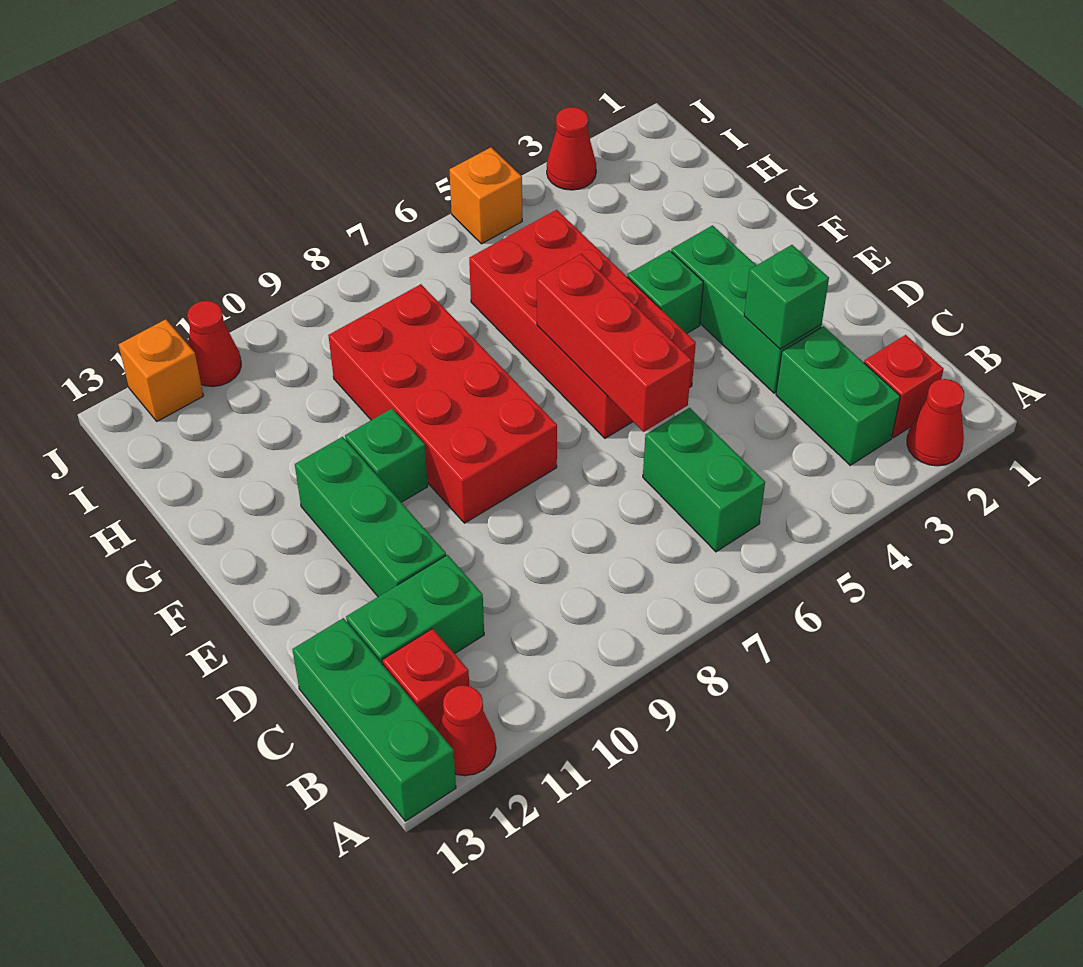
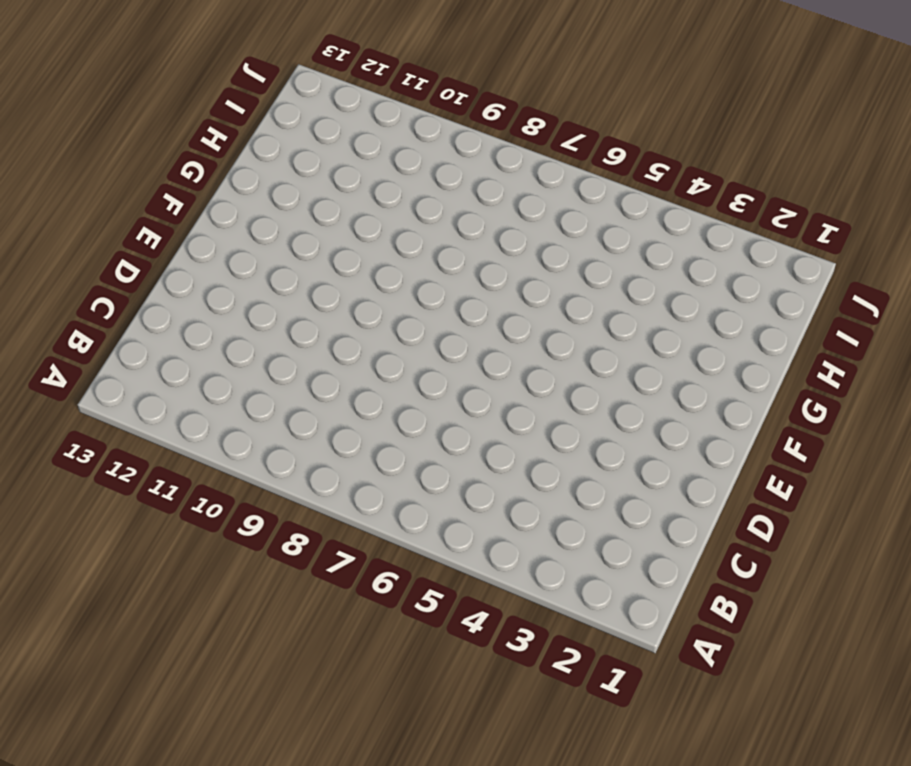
none -> red cone A2 level 1
none -> red cone A12 level 1
none -> green brick A13:C13 level 1

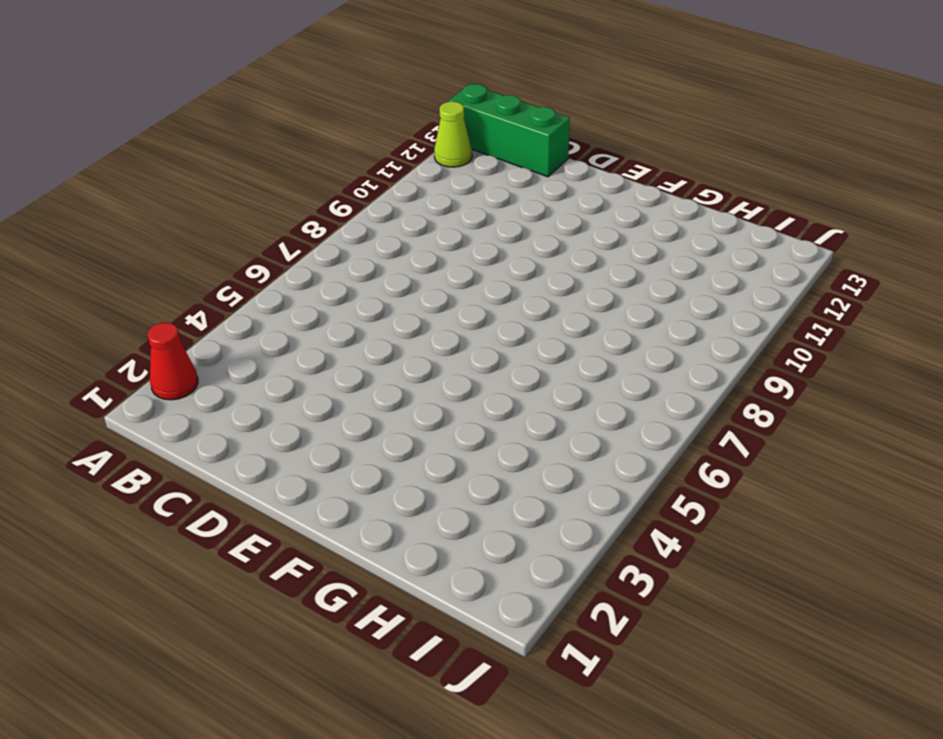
lime cone A12 level 1 -> red cone A12 level 1
none -> red brick B2 level 1
none -> green brick B3:C3 level 1
none -> green brick B6:C6 level 1

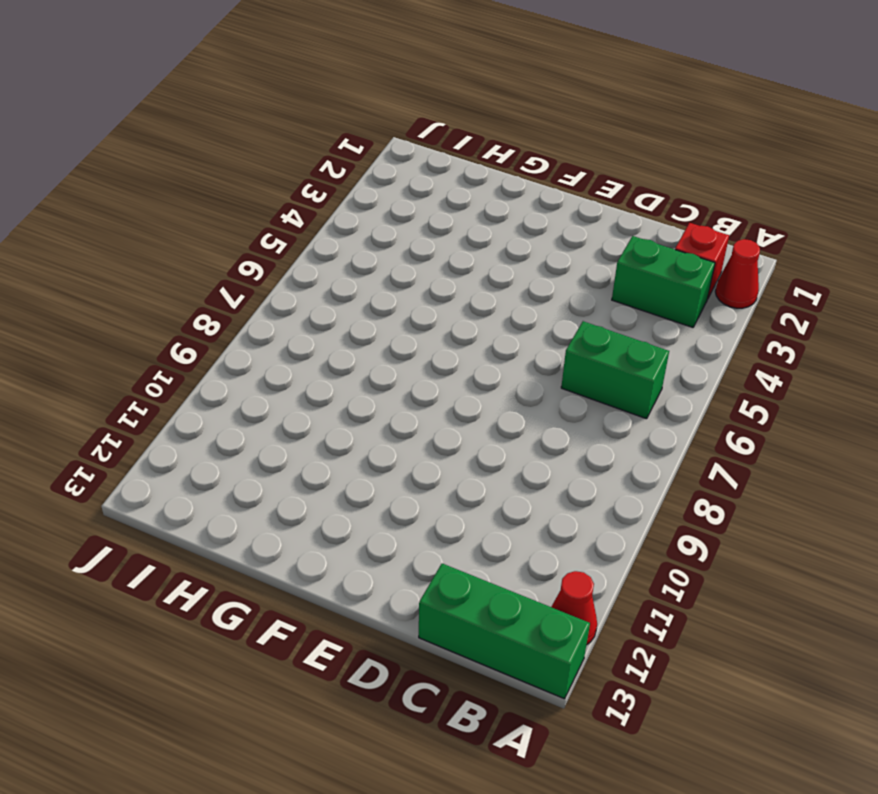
none -> red brick B12 level 1
none -> green brick C11:C12 level 1
none -> green brick D3:F3 level 1

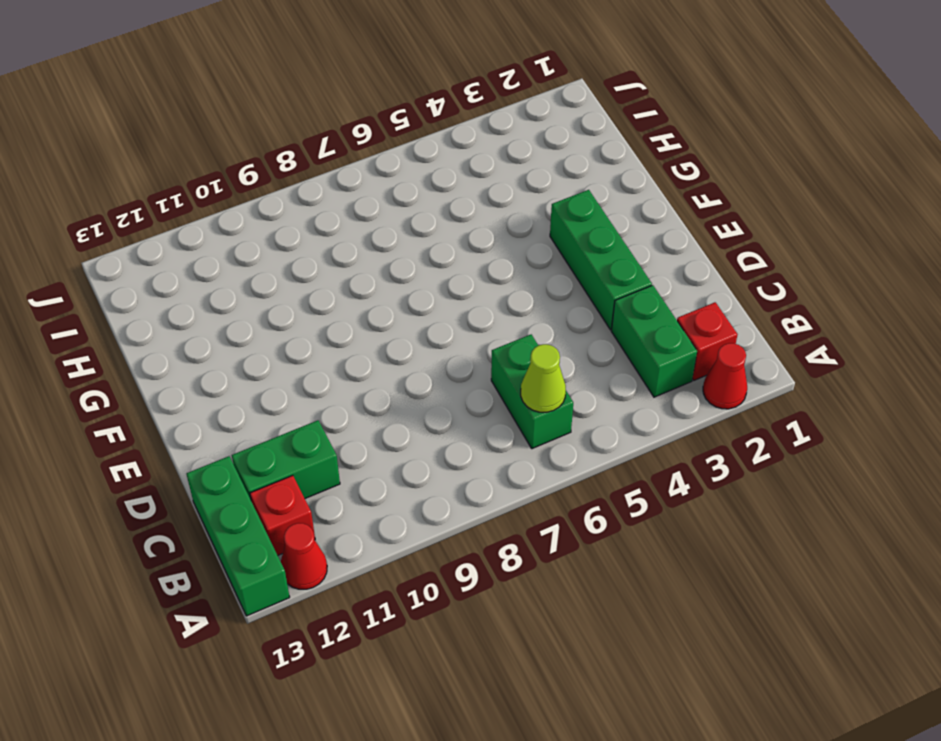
lime cone B6 level 2 -> none
none -> green brick D11:F11 level 1
none -> red brick E5:H6 level 1
none -> red brick E8:H9 level 1

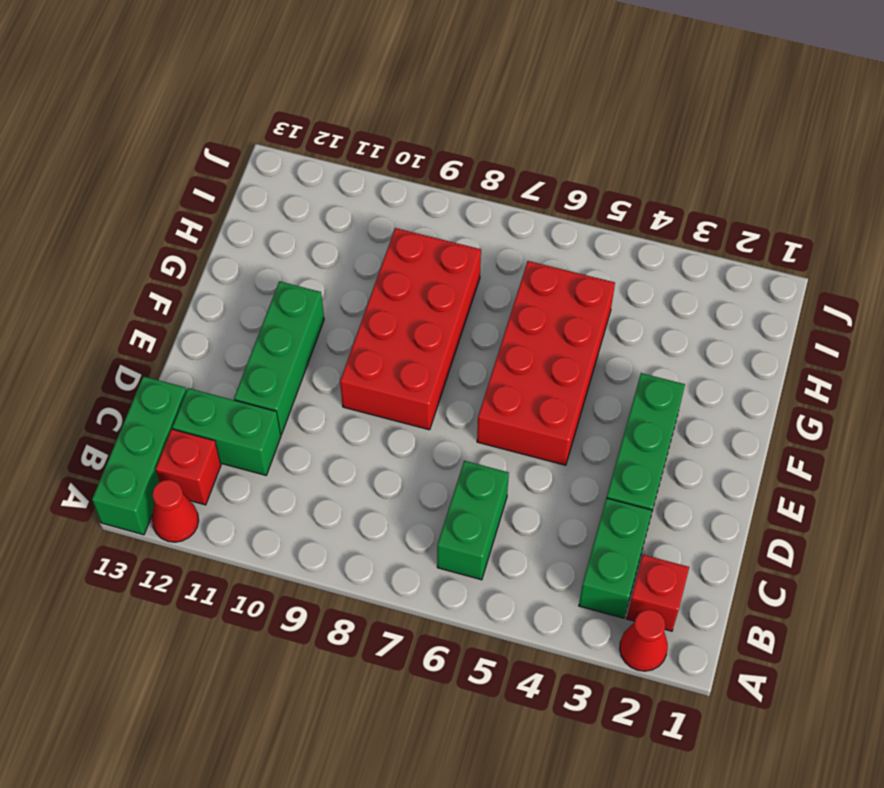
none -> green brick F4 level 1
none -> green brick F10 level 1
none -> red cone J3 level 1

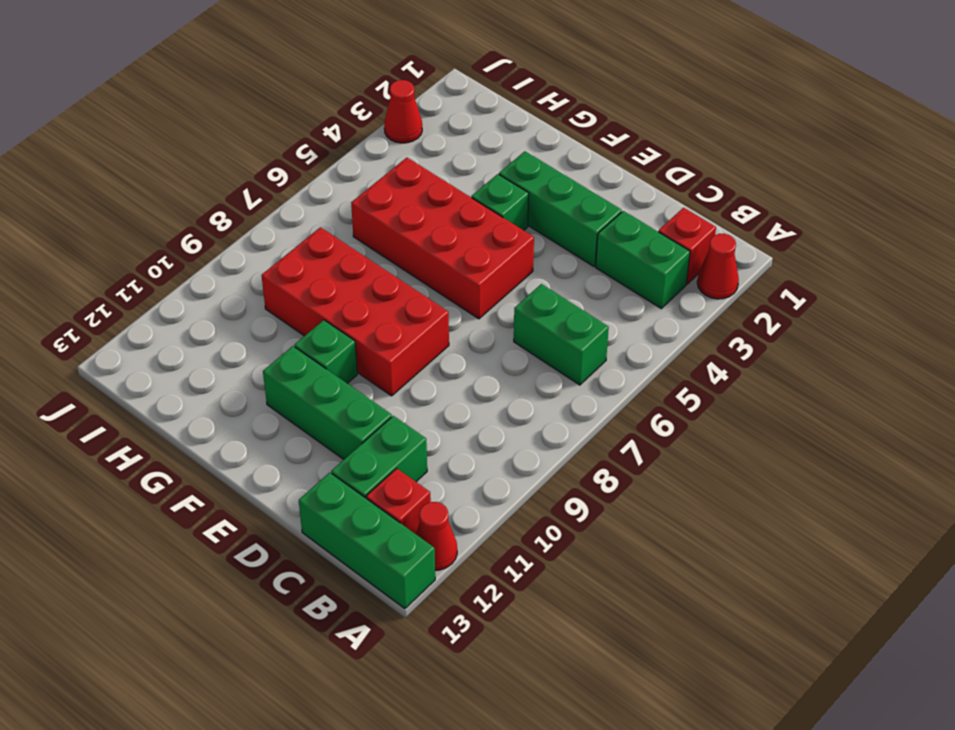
none -> orange brick J5 level 1
none -> red cone J11 level 1
none -> orange brick J12 level 1

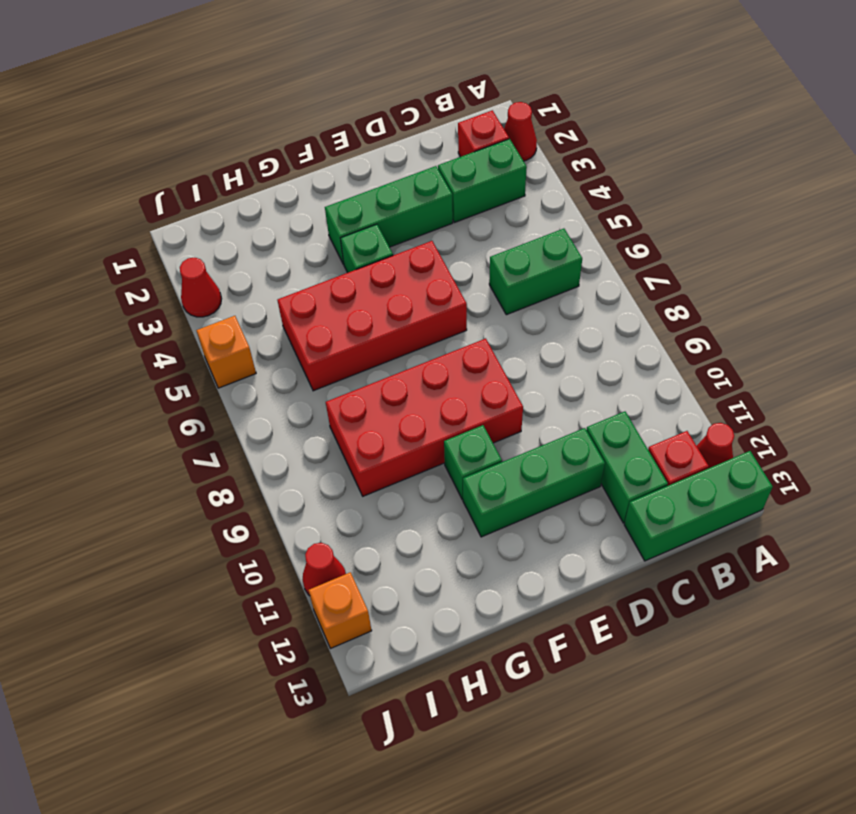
none -> green brick D3 level 2
none -> red brick D6:F6 level 2

